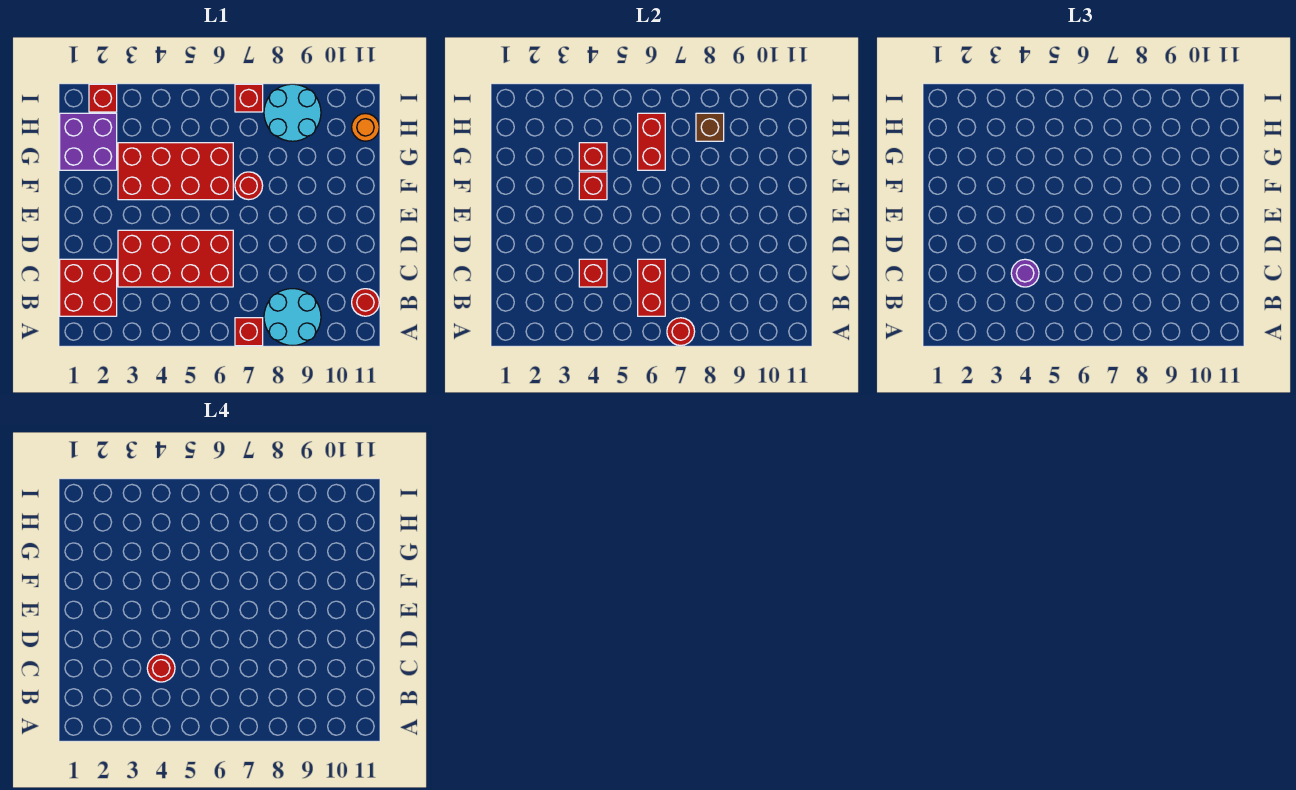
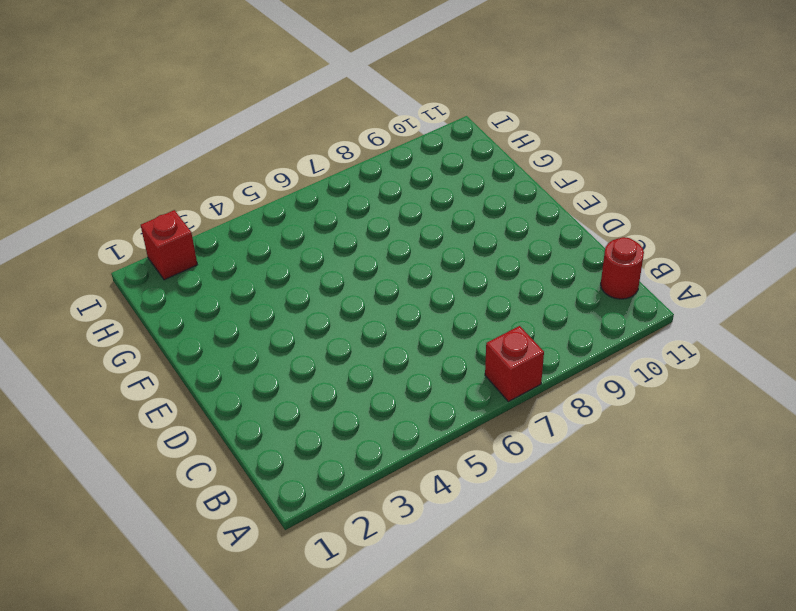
none -> cyan round brick A8:B9 level 1
none -> red brick B1:C2 level 1
none -> red brick C3:D6 level 1

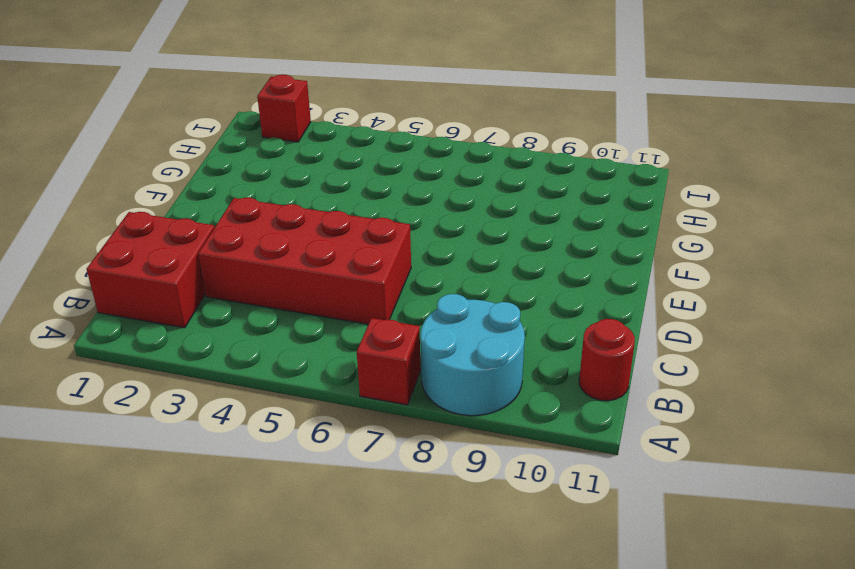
none -> red brick F3:G6 level 1
none -> red round brick F7 level 1
none -> purple brick G1:H2 level 1

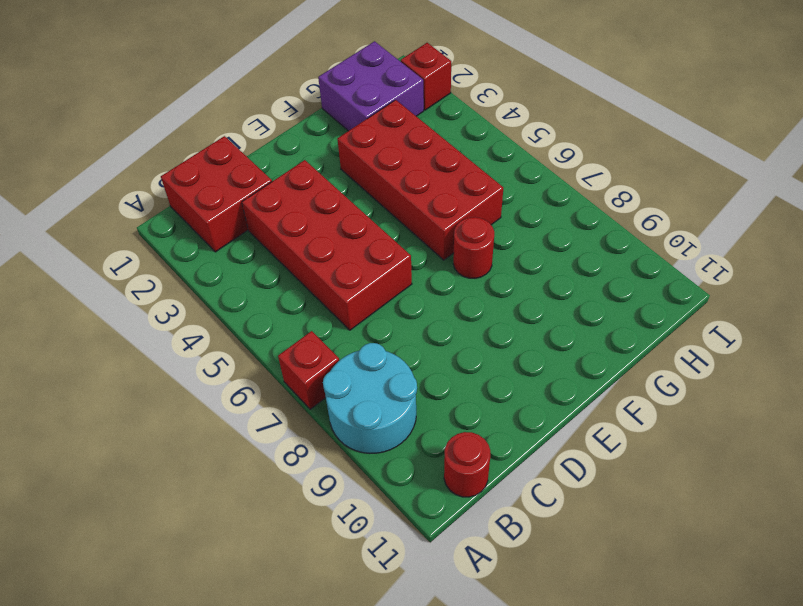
none -> cyan round brick H8:I9 level 1
none -> orange round brick H11 level 1
none -> red brick I7 level 1

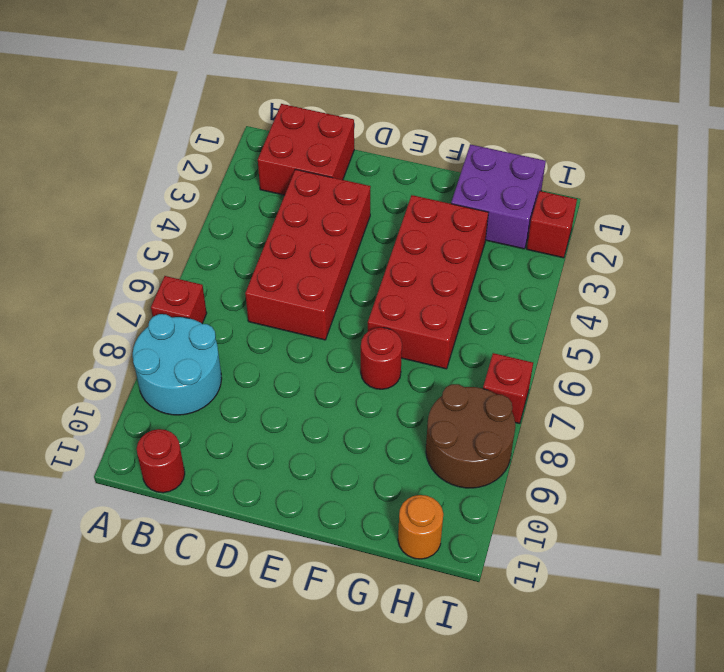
brown round brick H8:I9 level 1 -> cyan round brick H8:I9 level 1
none -> red round brick A7 level 2
none -> red brick B6:C6 level 2
none -> red brick C4 level 2

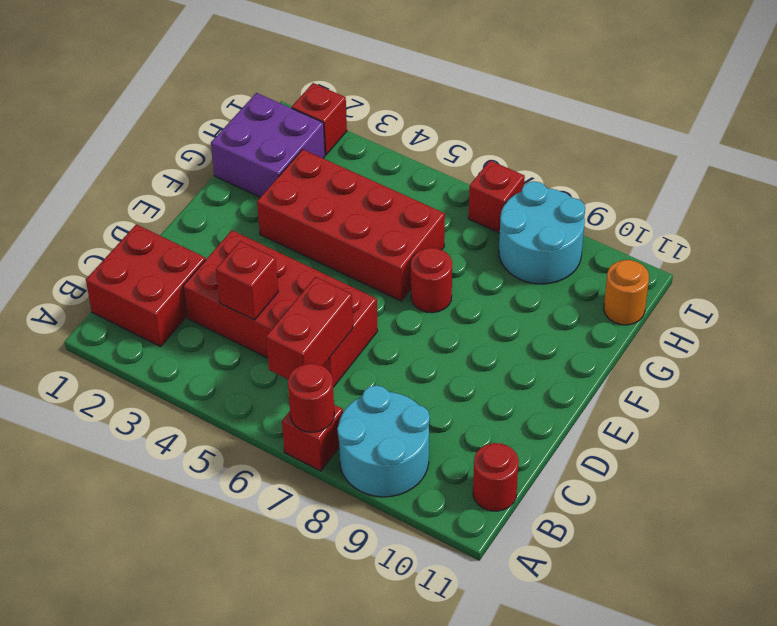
none -> red brick F4 level 2
none -> red brick G4 level 2
none -> red brick G6:H6 level 2

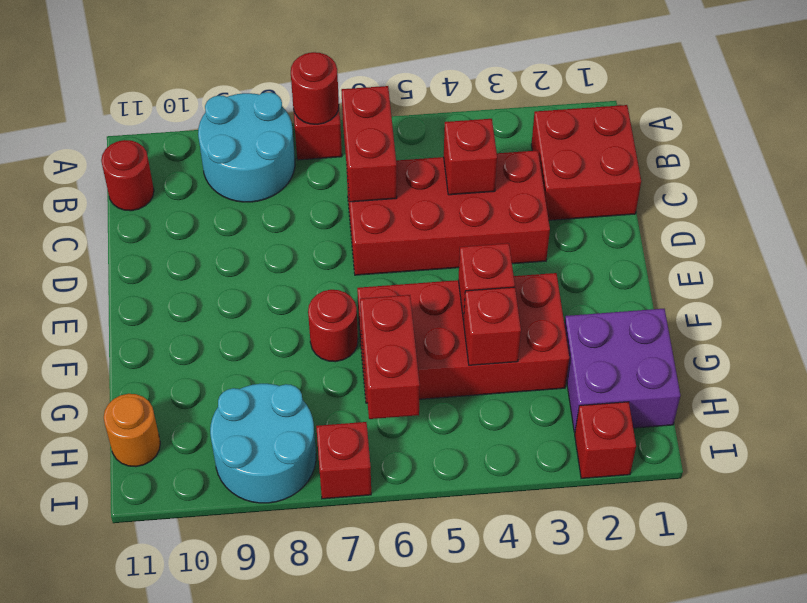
none -> brown brick H8 level 2
none -> purple round brick C4 level 3
none -> red round brick C4 level 4

